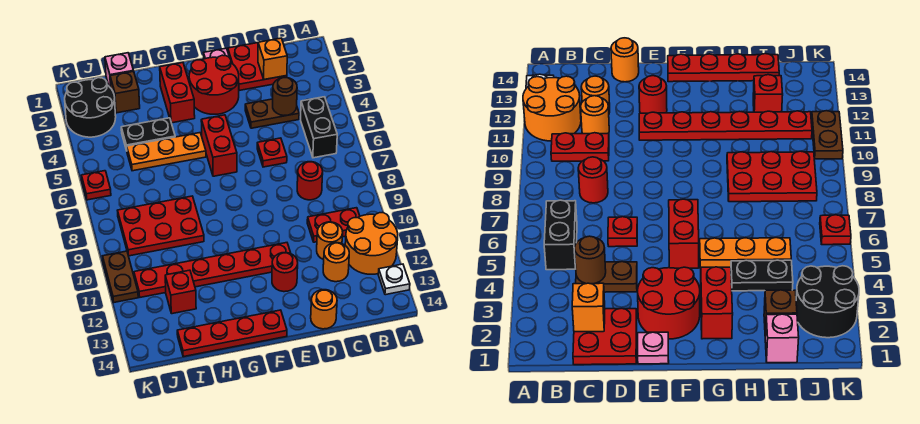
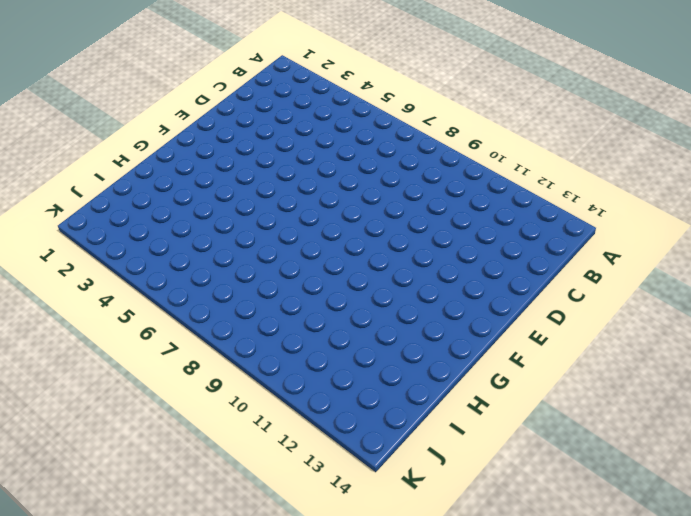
none -> orange round brick A11:B12 level 1
none -> white plate A13 level 1
none -> black brick B5:B6 level 1

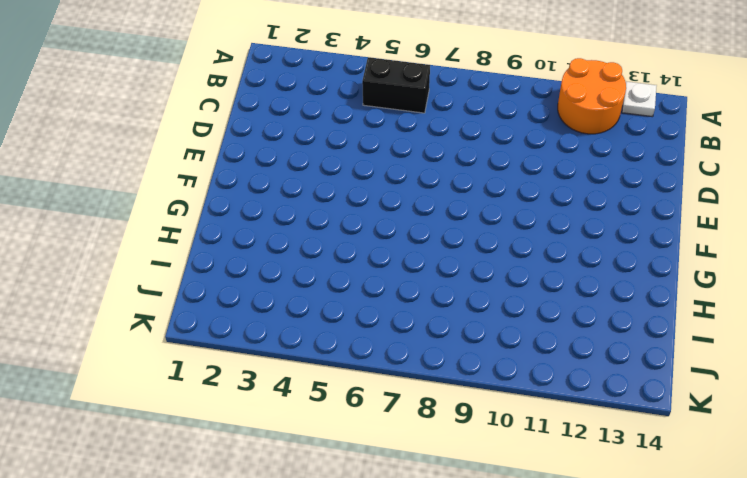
none -> red plate B10:C10 level 1
none -> red plate C1:D2 level 1
none -> brown plate C4:D4 level 1

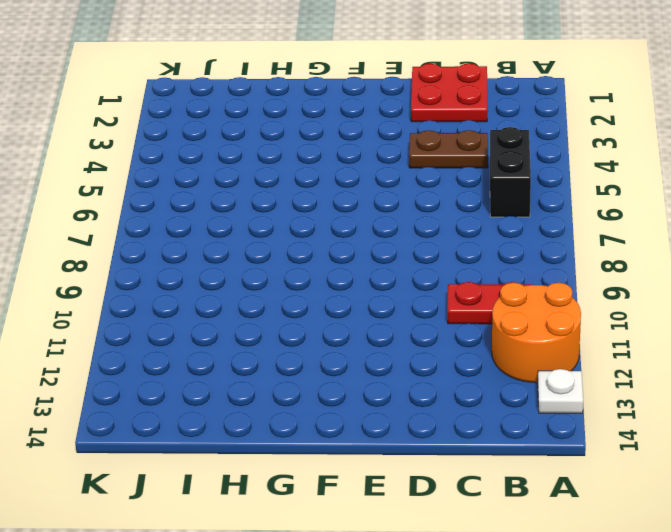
none -> red round brick C8 level 1
none -> orange round brick C11 level 1
none -> orange round brick C12 level 1

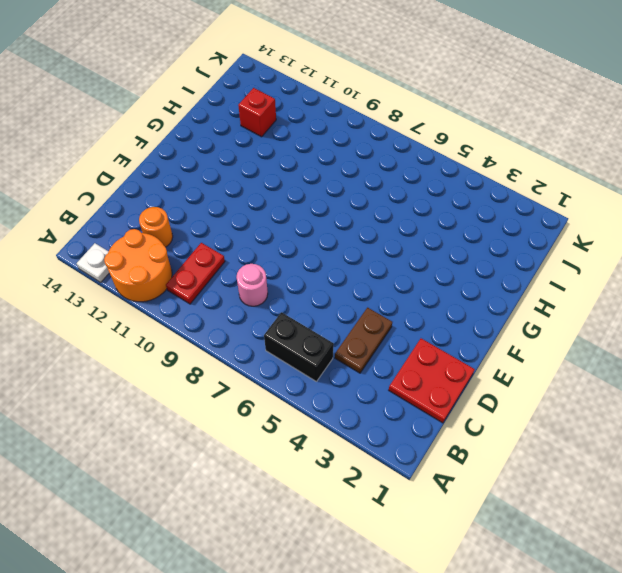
pink round brick C8 level 1 -> red round brick C8 level 1
none -> orange round brick C11 level 1
none -> red plate D6 level 1
none -> orange round brick D14 level 1

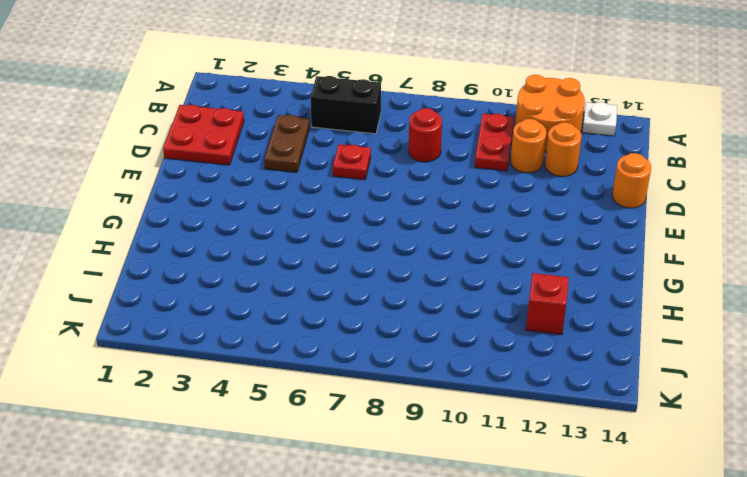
none -> pink plate E1 level 1
none -> red round brick E2:F3 level 1
none -> red plate E11:J11 level 1

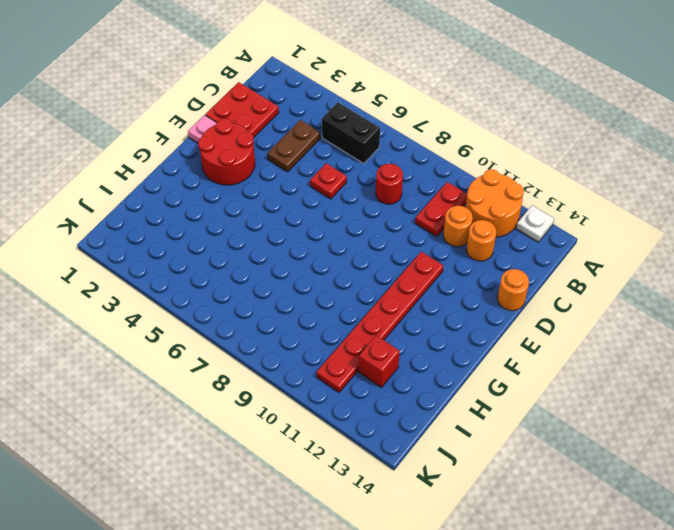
none -> red round brick E12 level 1
none -> red brick F5:F6 level 1
none -> red plate F14:I14 level 1

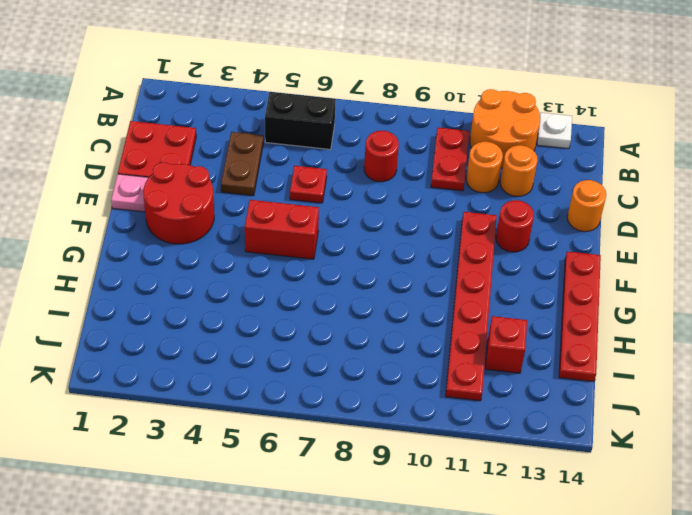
none -> red brick G2:G3 level 1
none -> orange plate G5:I5 level 1
none -> black plate H4:I4 level 1

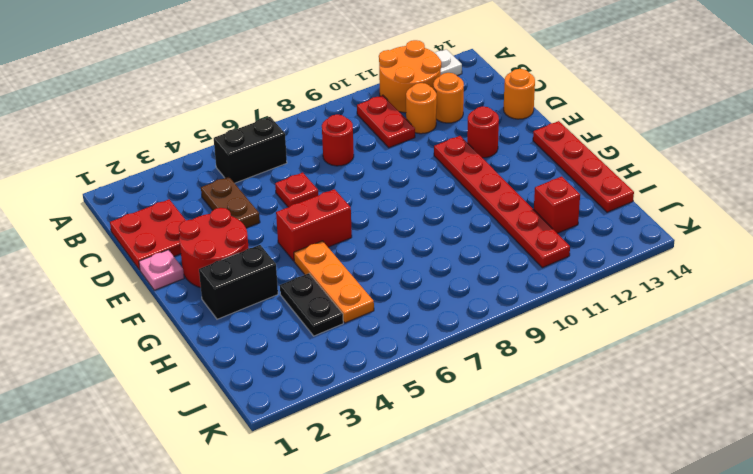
black brick G2:G3 level 1 -> red brick G2:G3 level 1
none -> red plate H8:J9 level 1
none -> pink brick I1 level 1
none -> brown brick I2 level 1

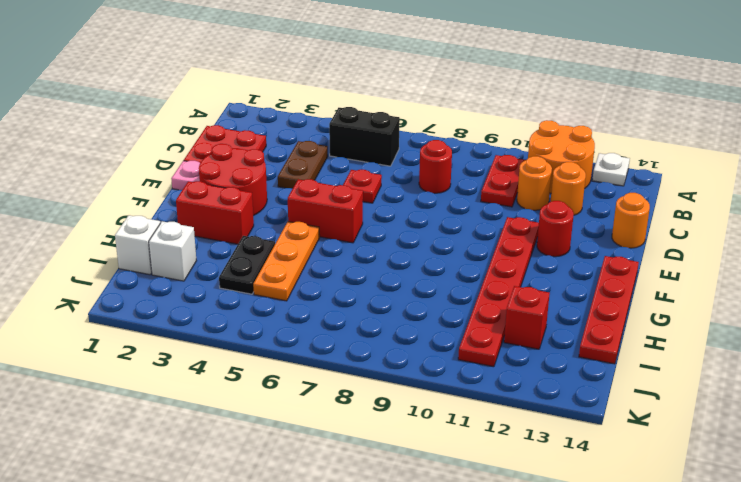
white brick I1 level 1 -> pink brick I1 level 1
white brick I2 level 1 -> brown brick I2 level 1
none -> red plate H8:J9 level 1
none -> black round brick J2:K3 level 1
none -> red plate K6 level 1

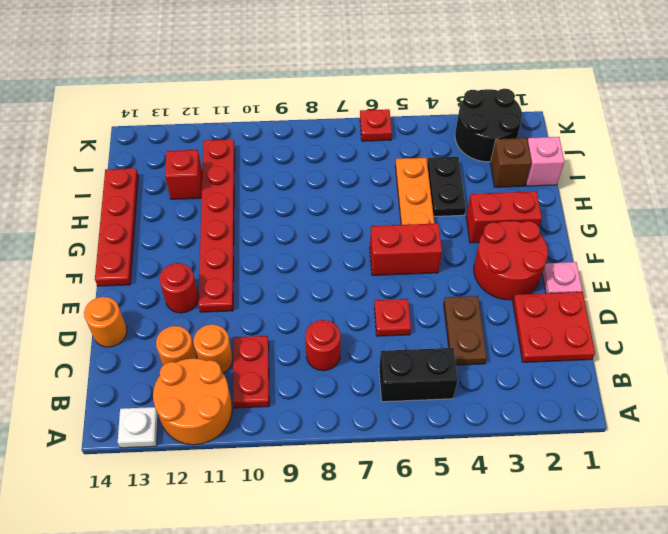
none -> red plate H8:J9 level 1
none -> brown plate K10:K11 level 1
none -> orange brick C2 level 2

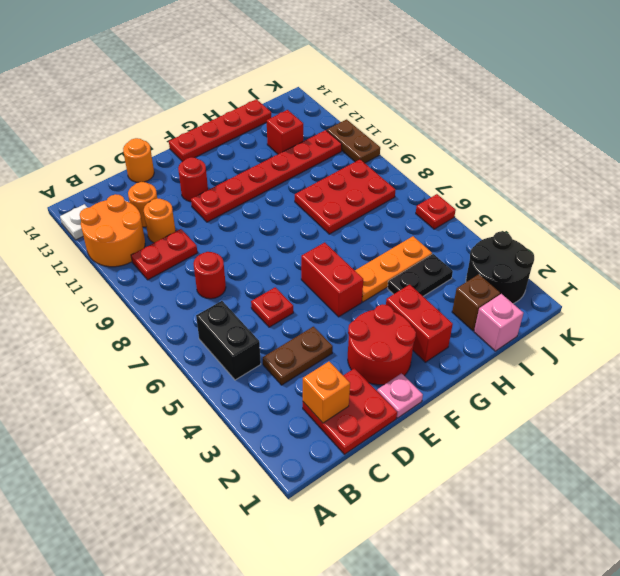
none -> brown round brick C4 level 2

